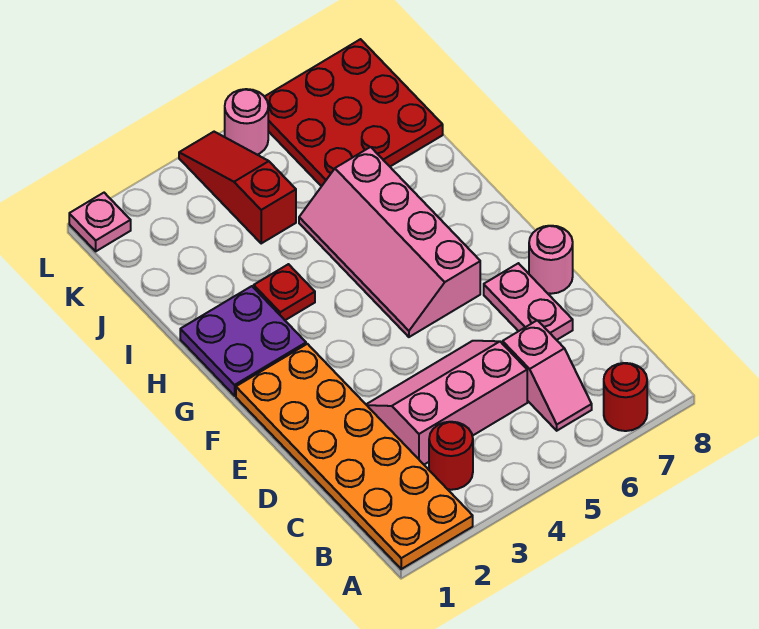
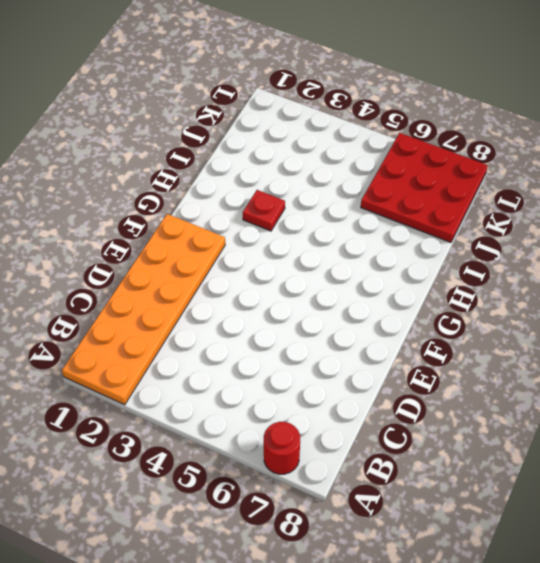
none -> red round brick B3 level 1
none -> pink slope B6:C6 level 1 top C
none -> pink slope C3:D5 level 1 top C

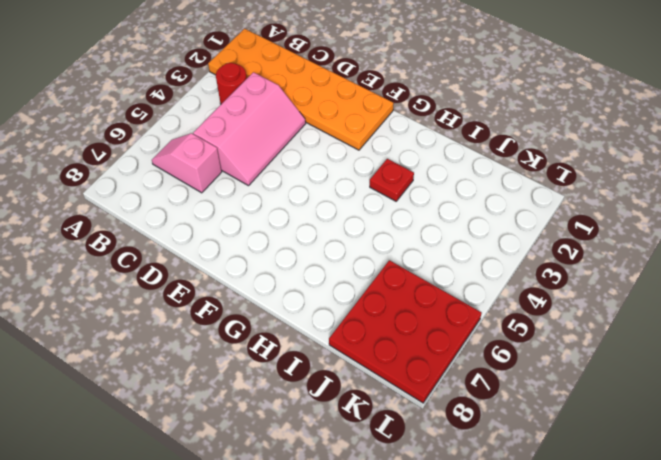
none -> red round brick A7 level 1
none -> pink plate D7:E7 level 1
none -> pink round brick E8 level 1

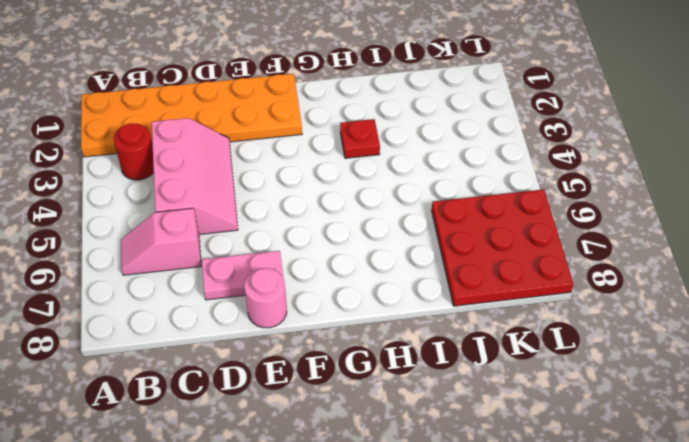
none -> red round brick A7 level 1
none -> pink slope F5:I6 level 1 top 6
none -> purple plate G1:H2 level 1

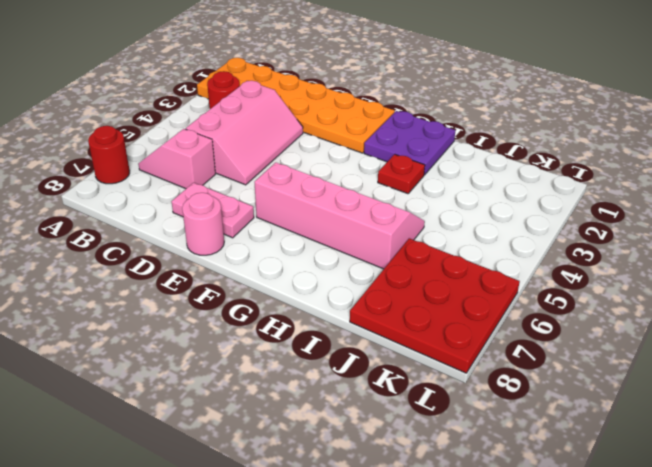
none -> red slope J4:L4 level 1 top J
none -> pink plate L1 level 1
none -> pink round brick L5 level 1

